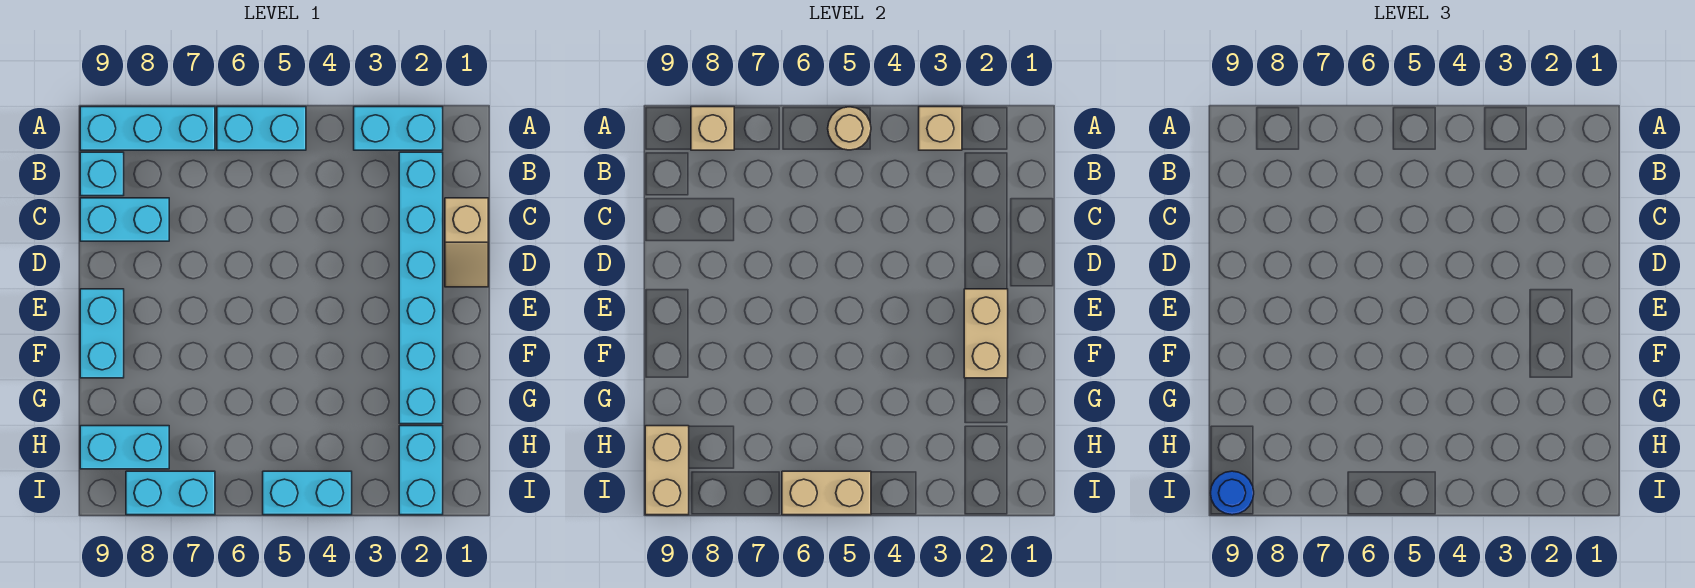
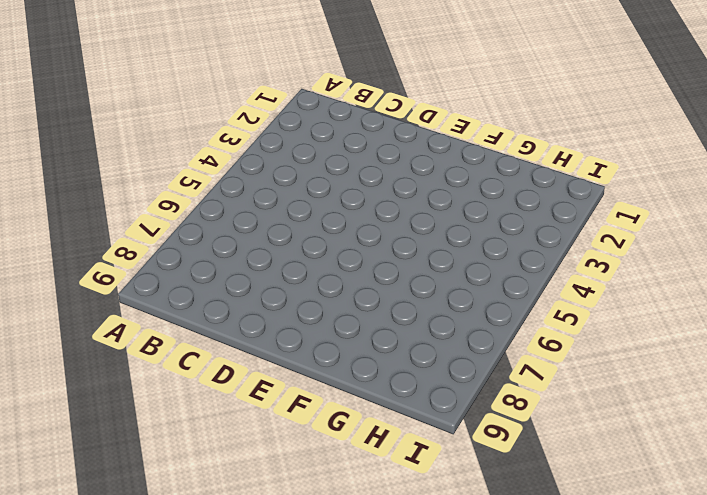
none -> cyan brick A2:A3 level 1
none -> cyan brick A5:A6 level 1
none -> cyan brick A7:A9 level 1

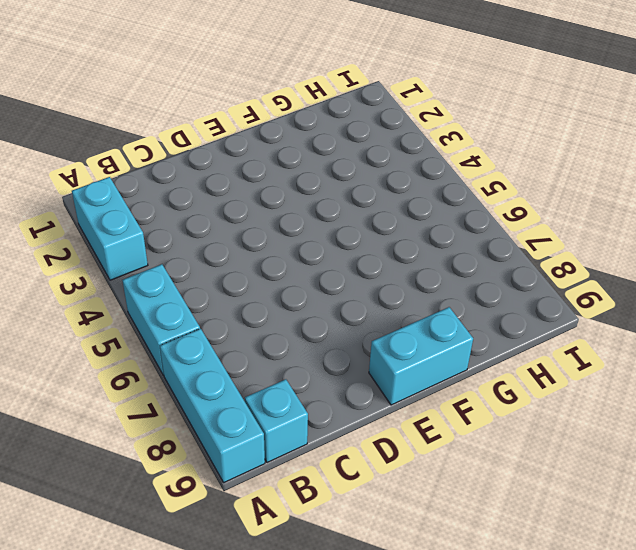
none -> cyan brick B2:G2 level 1
none -> tan slope C1:D1 level 1 top C
none -> cyan brick C8:C9 level 1

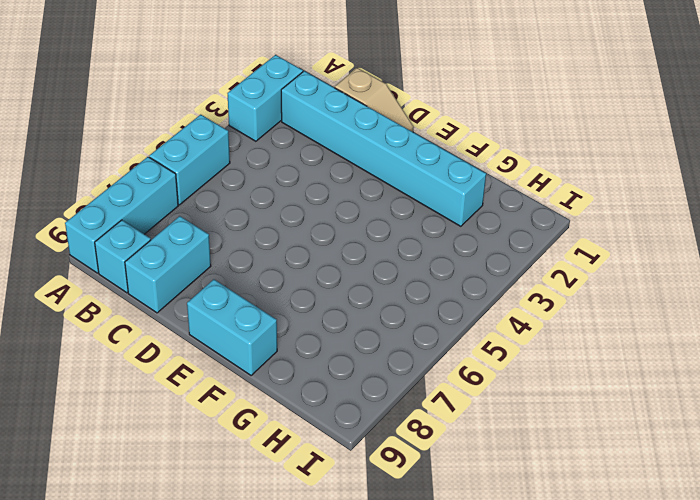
none -> cyan brick H2:I2 level 1
none -> cyan brick H8:H9 level 1
none -> cyan brick I4:I5 level 1

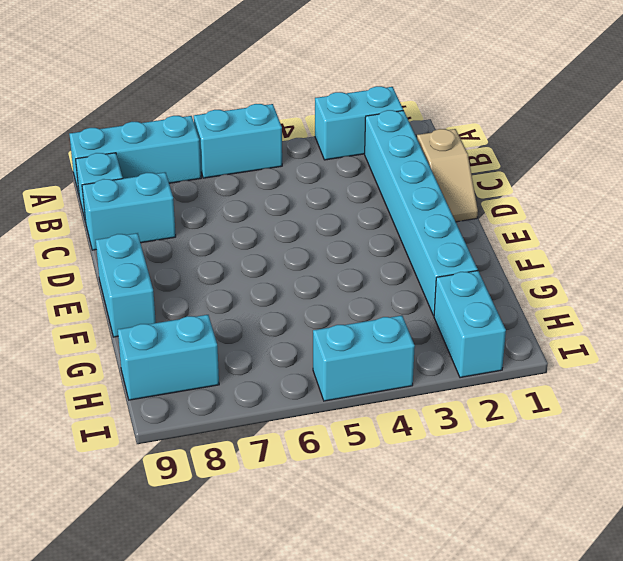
none -> cyan brick I7:I8 level 1
none -> tan brick A3 level 2
none -> tan round brick A5 level 2

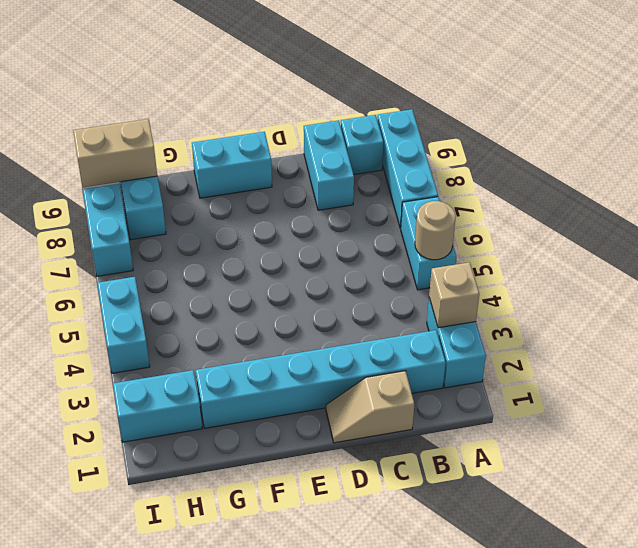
none -> tan brick A8 level 2
none -> tan brick E2:F2 level 2
none -> tan brick I5:I6 level 2

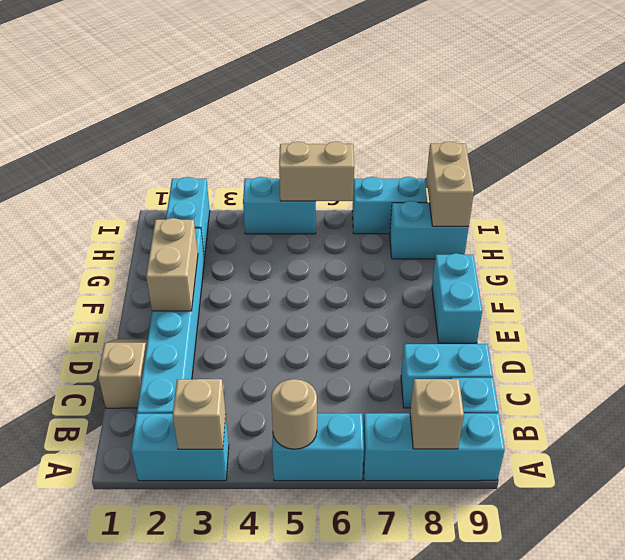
none -> blue round brick I9 level 3

